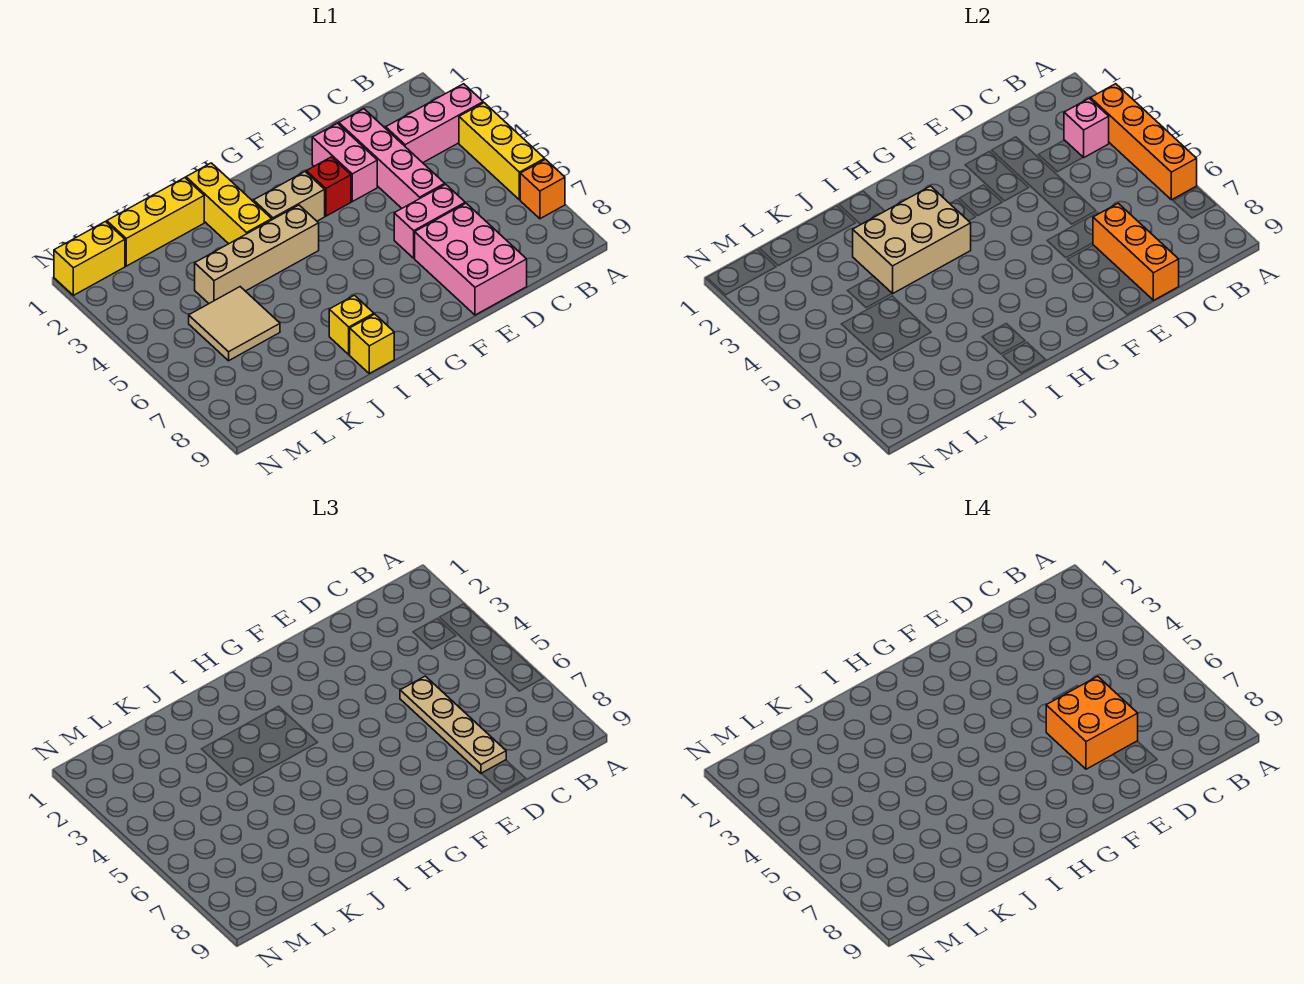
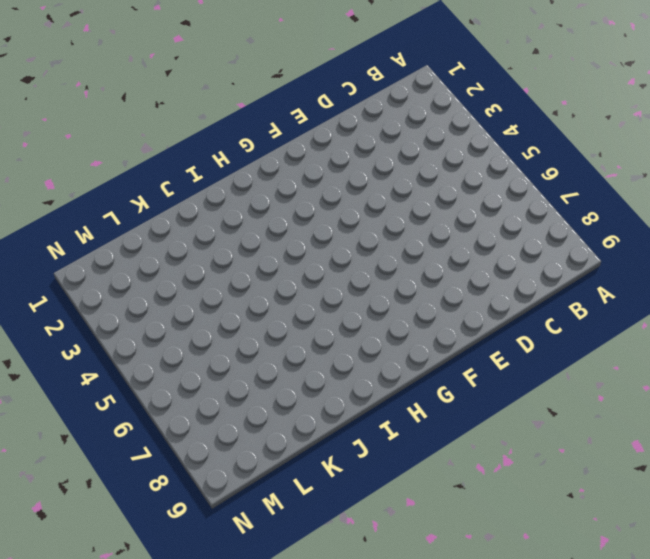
none -> pink brick A3:C3 level 1
none -> yellow brick A4:A6 level 1
none -> orange brick A7 level 1

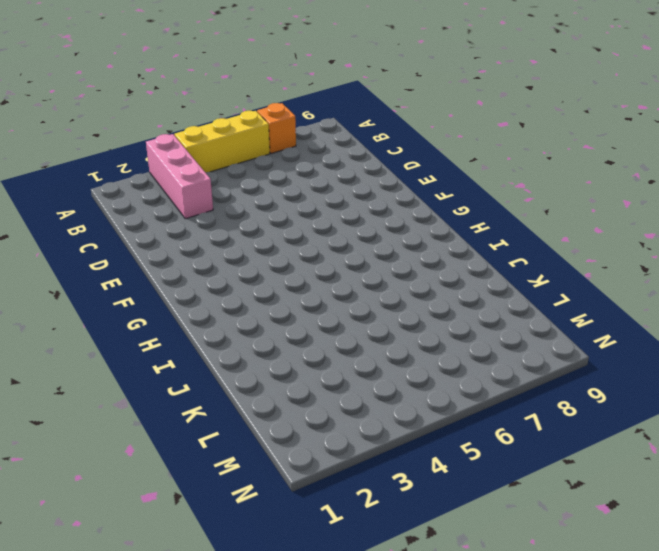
none -> pink brick D2:D5 level 1
none -> pink brick D6:E6 level 1
none -> pink brick D7:E9 level 1

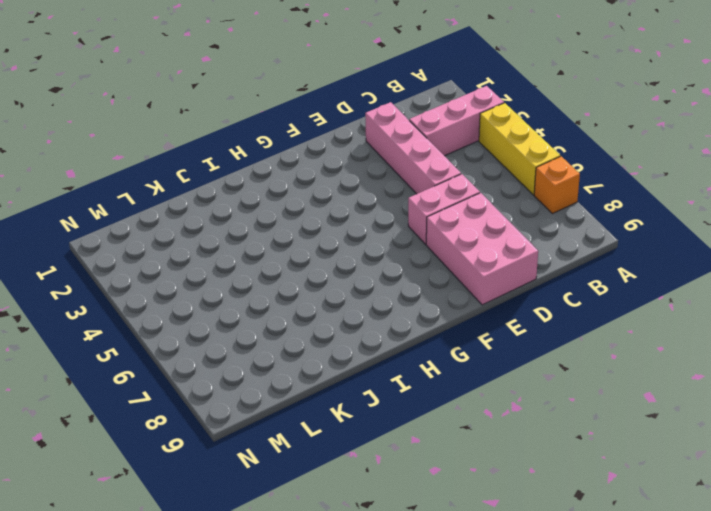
none -> pink brick E2:E3 level 1
none -> red brick F3 level 1
none -> tan brick G3:H3 level 1

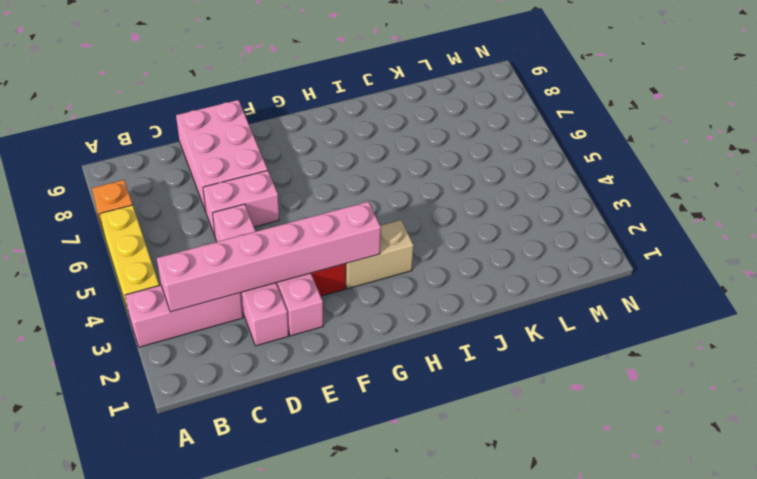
pink brick B3:G3 level 2 -> pink brick B3 level 2
none -> tan brick H4:K4 level 1
none -> yellow brick I1:I3 level 1
none -> yellow brick I8 level 1

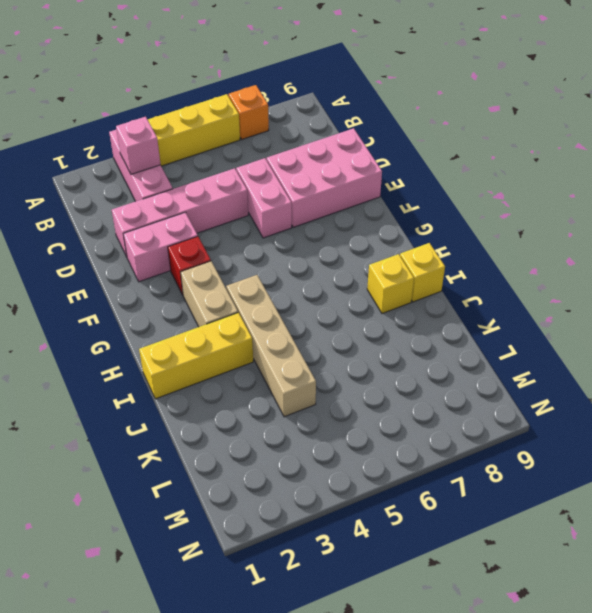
none -> yellow brick J1:L1 level 1
none -> tan tile K5:L6 level 1
none -> yellow brick M1:N1 level 1

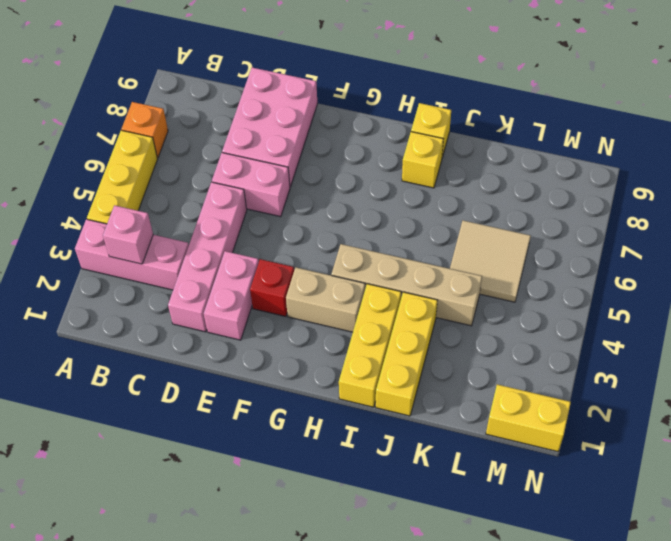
yellow brick J1:J3 level 1 -> yellow brick J1:L1 level 1
none -> orange brick A3:A6 level 2
none -> orange brick D7:D9 level 2
none -> tan brick H3:J4 level 2

